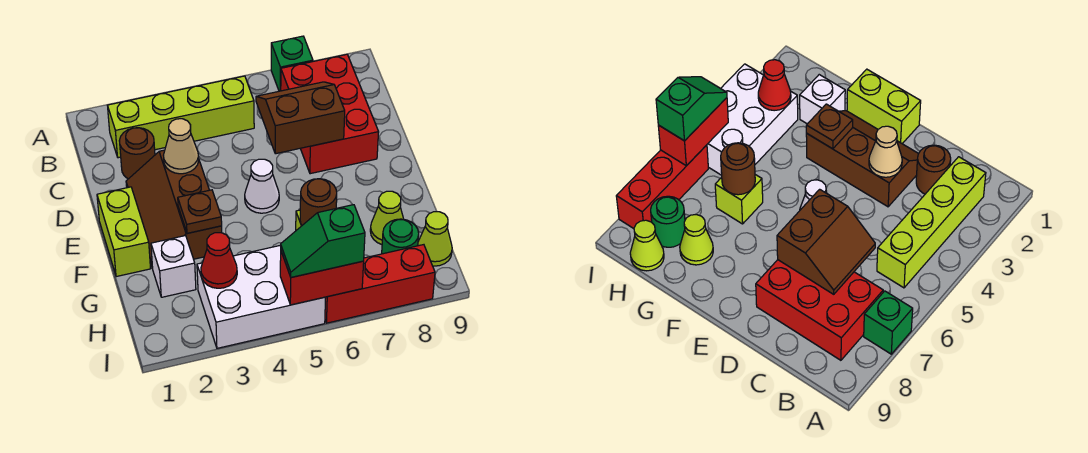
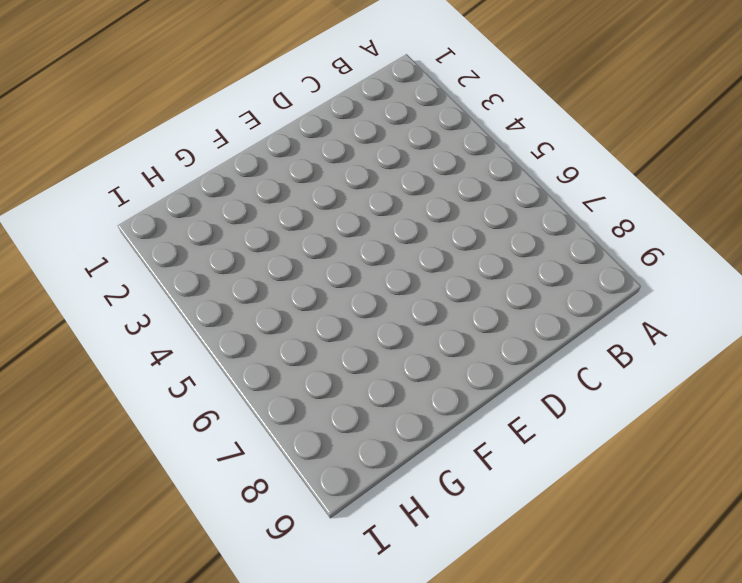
none -> green brick A7 level 1
none -> lime brick B2:B5 level 1
none -> red brick B7:D8 level 1

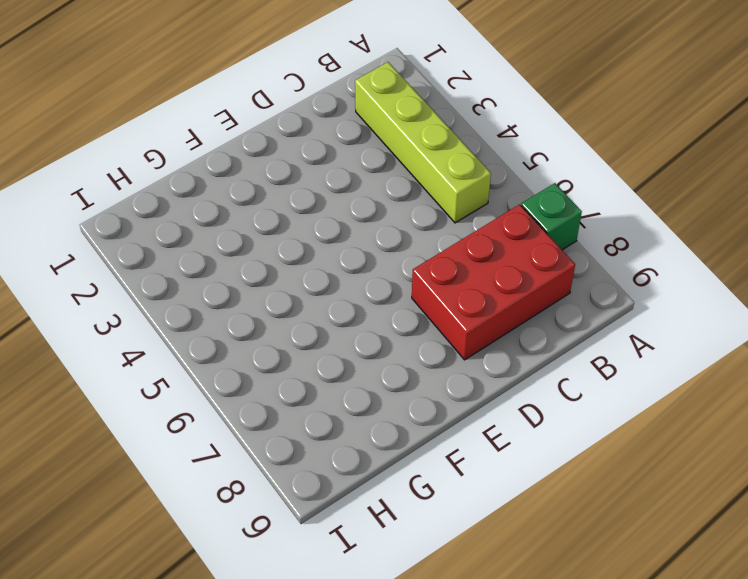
none -> brown round brick C2 level 1
none -> brown slope D2:F3 level 1 top 3
none -> lime brick E1:F1 level 1

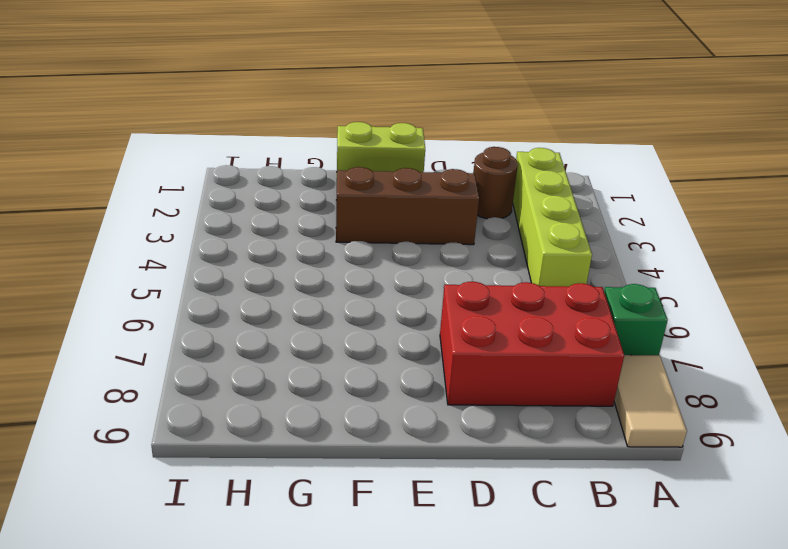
tan tile A8:A9 level 1 -> none
none -> white cone E5 level 1
none -> white brick G2 level 1
none -> lime brick G6 level 1

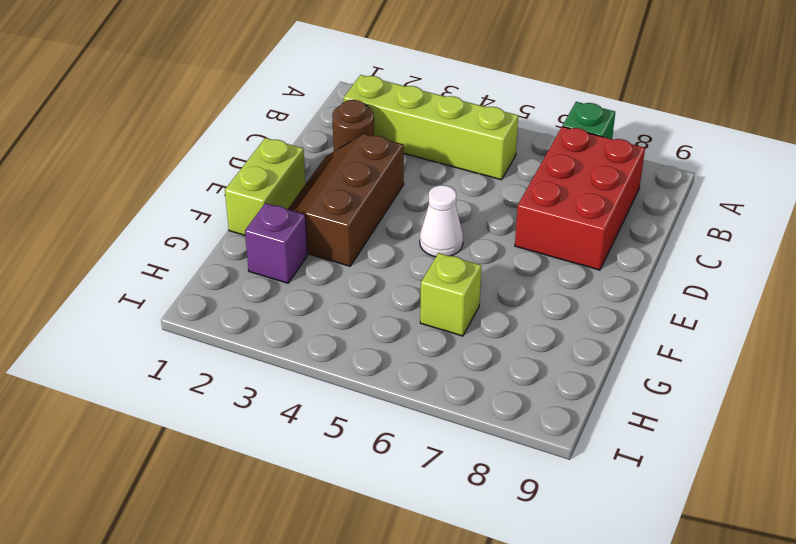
purple brick G2 level 1 -> white brick G2 level 1
none -> lime cone G8 level 1
none -> white brick H3:I5 level 1
none -> green round brick H8 level 1

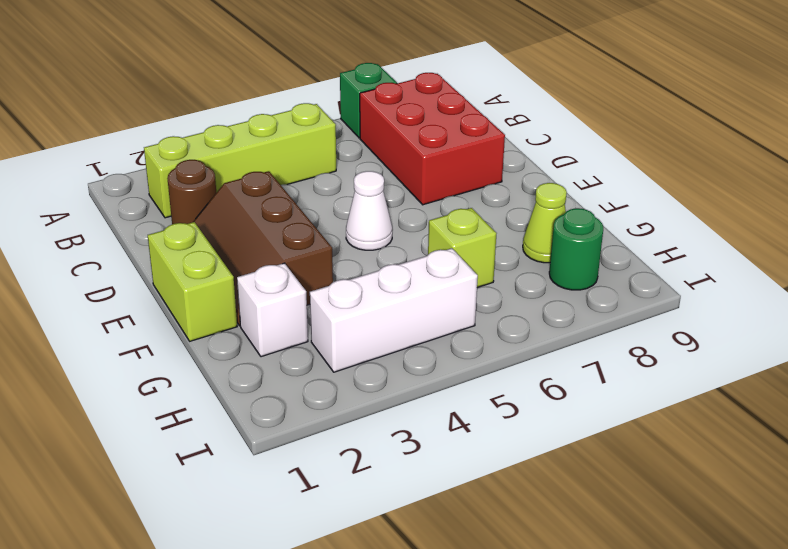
white brick H3:H5 level 1 -> white brick H3:I5 level 1
none -> lime cone H9 level 1
none -> red brick I6:I8 level 1
none -> brown slope C6:D7 level 2 top D

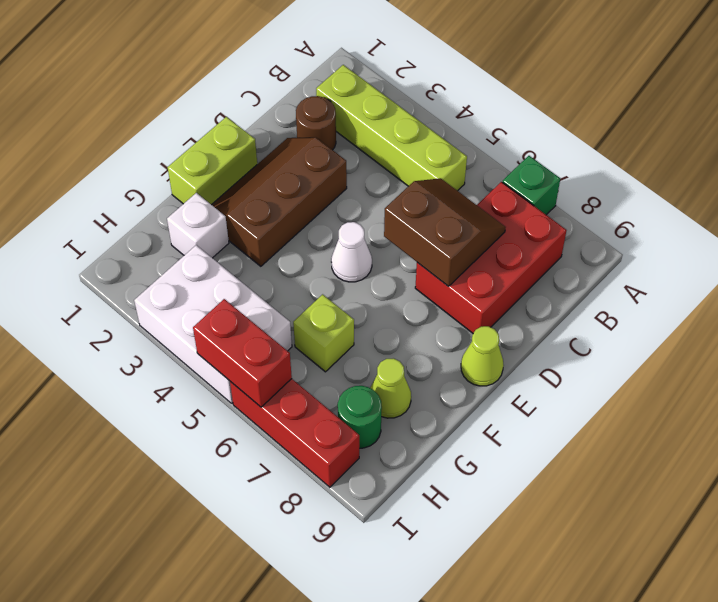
lime cone E9 level 1 -> lime cone H9 level 1
none -> tan cone D3 level 2
none -> brown plate F3 level 2
none -> brown round brick G6 level 2

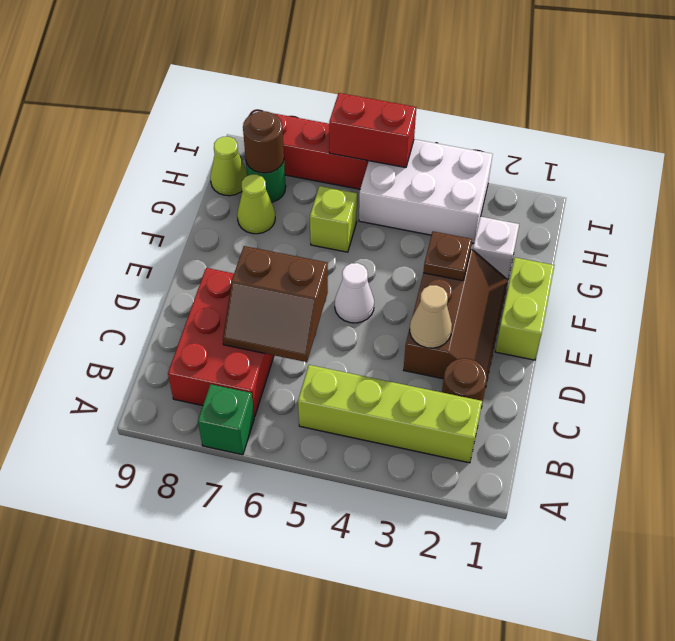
brown round brick H8 level 2 -> brown round brick G6 level 2
none -> red cone H3 level 2
none -> green slope I5:I6 level 3 top 6

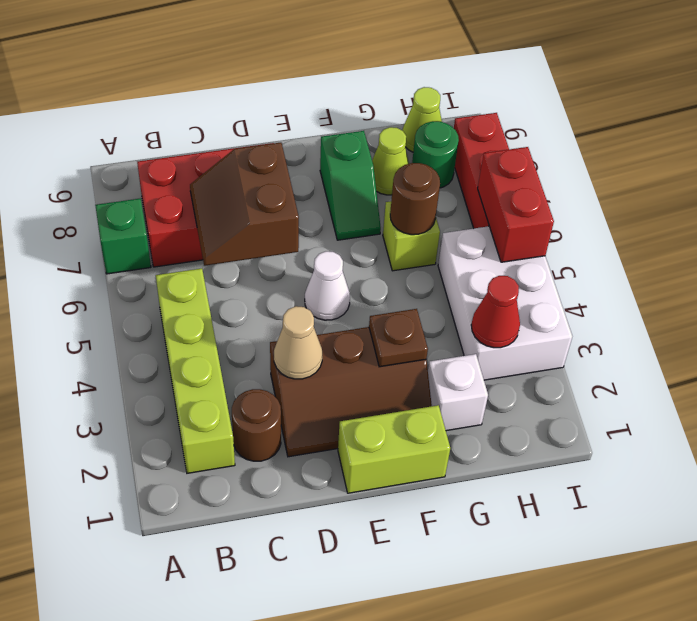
green slope F7:F8 level 1 top 8 -> green slope I5:I6 level 3 top 6

